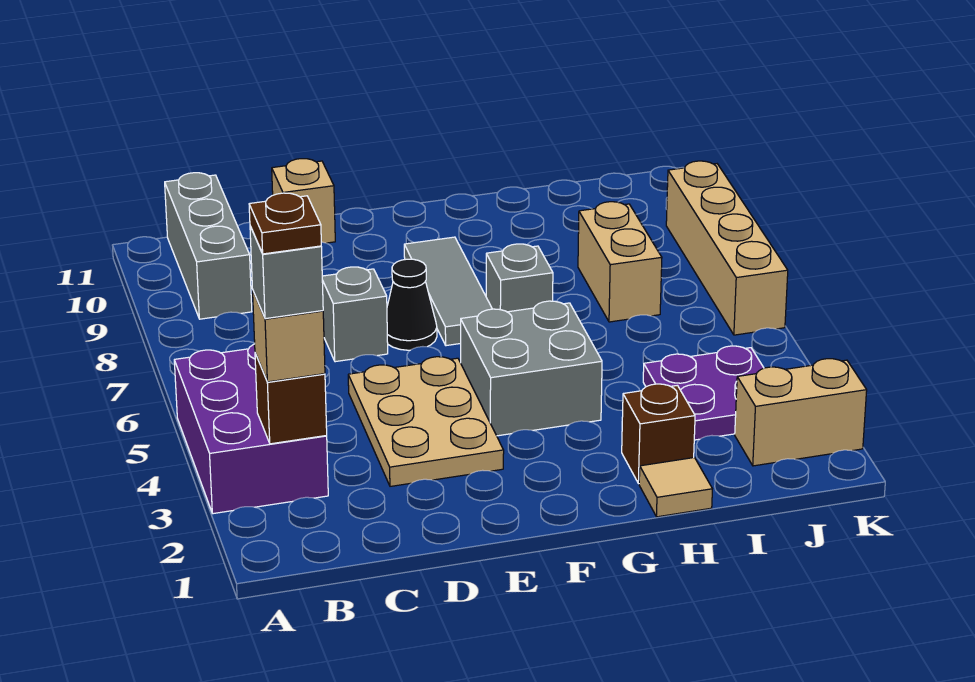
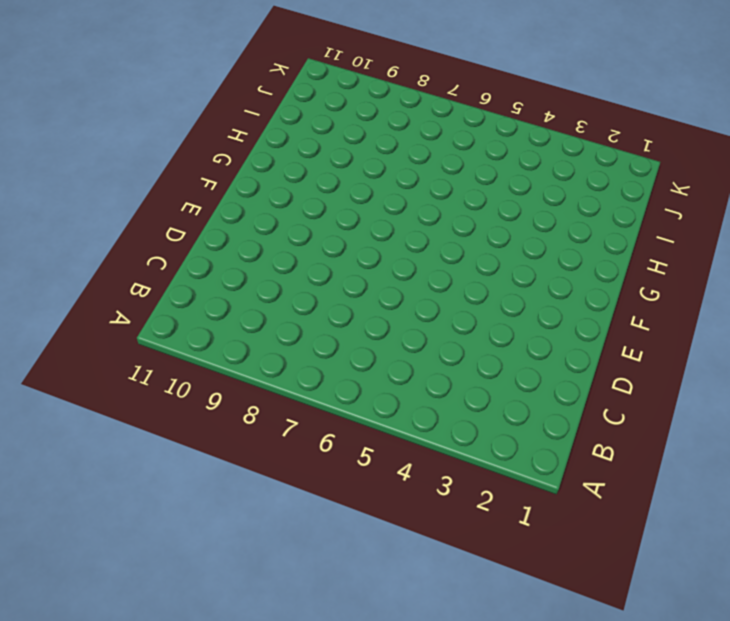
none -> purple brick A3:B5 level 1
none -> grey brick B9:B11 level 1
none -> tan plate D3:E5 level 1

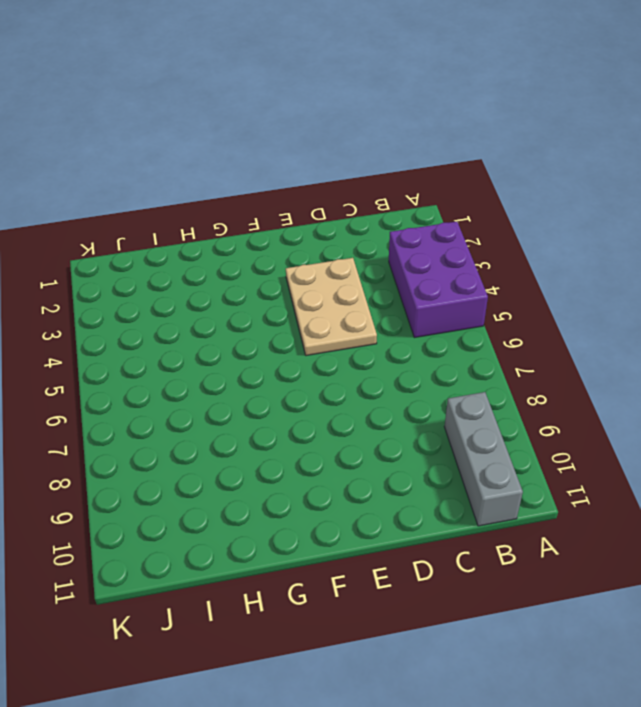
none -> grey brick D7 level 1
none -> tan brick D11 level 1
none -> black cone E7 level 1

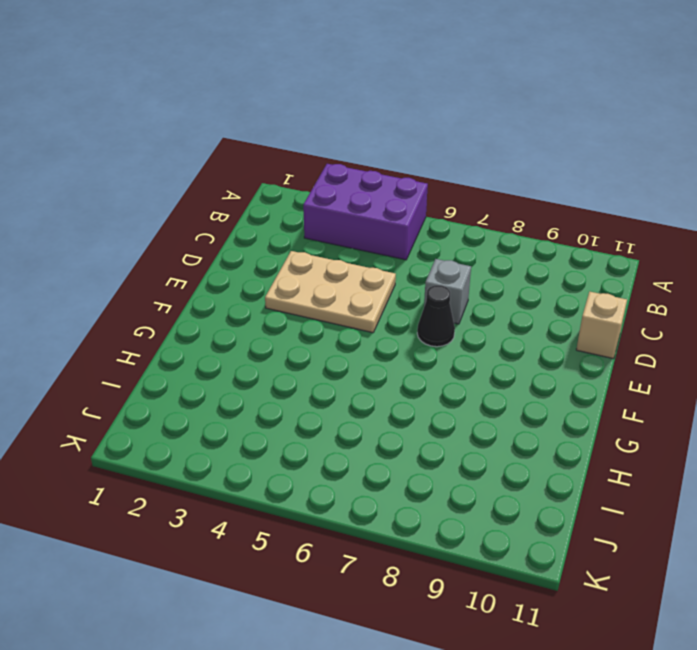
none -> grey brick B9:B11 level 1
none -> grey brick F4:G5 level 1
none -> grey tile F7:F9 level 1

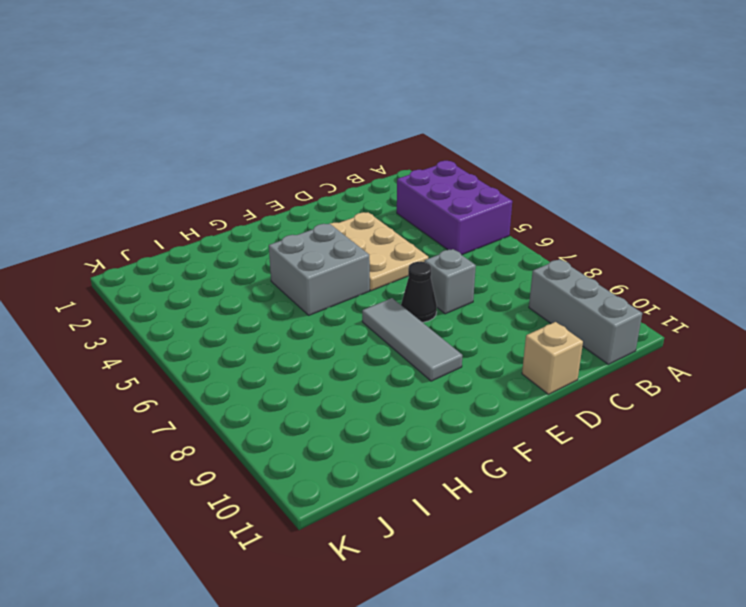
none -> grey brick G7 level 1
none -> tan tile H1 level 1
none -> brown brick H2 level 1

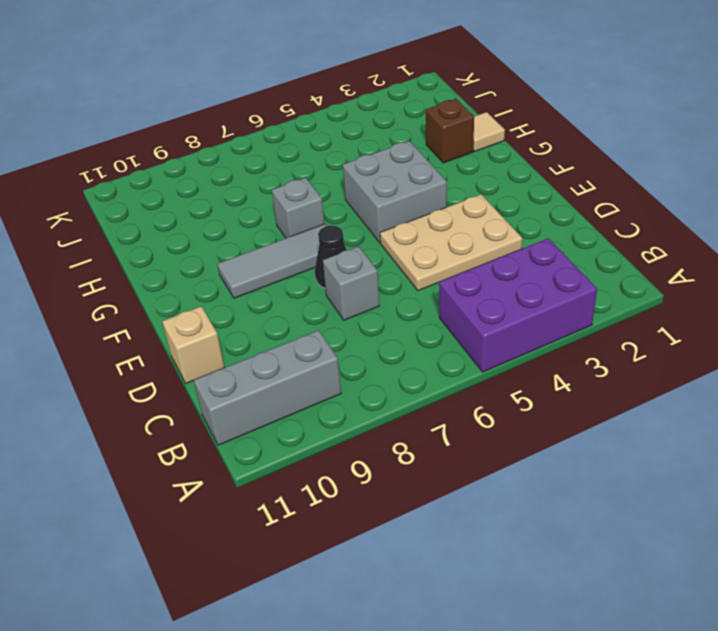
none -> purple plate I3:J4 level 1
none -> tan brick I7:I8 level 1
none -> tan brick J2:K2 level 1

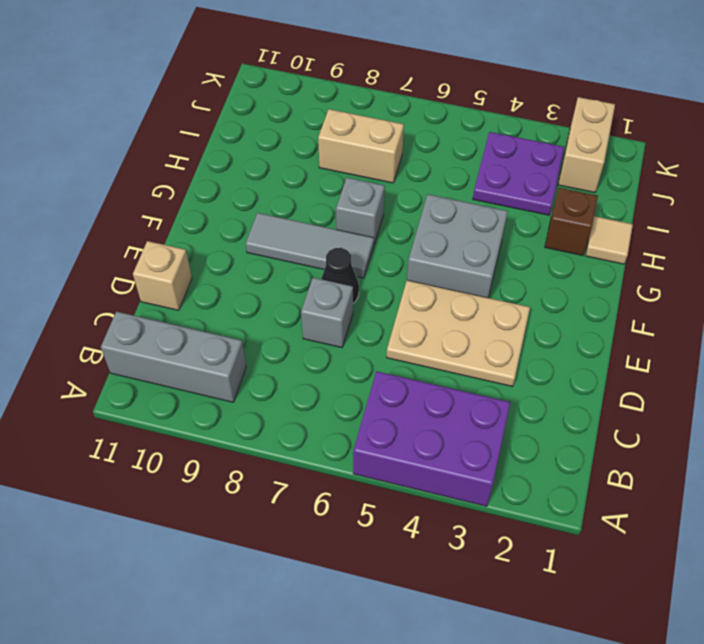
none -> tan brick K6:K9 level 1
none -> brown brick B3 level 2
none -> tan brick B3 level 3

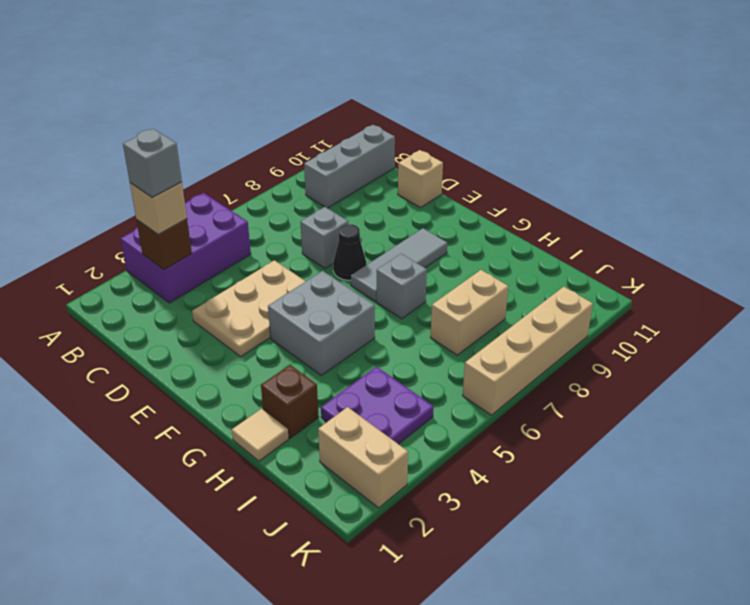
none -> brown plate B3 level 5

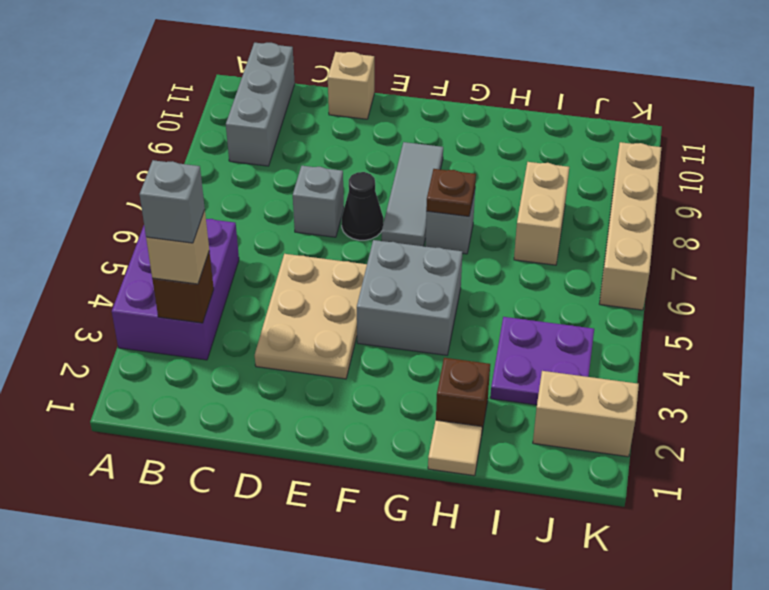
brown plate G7 level 2 -> brown plate B3 level 5

